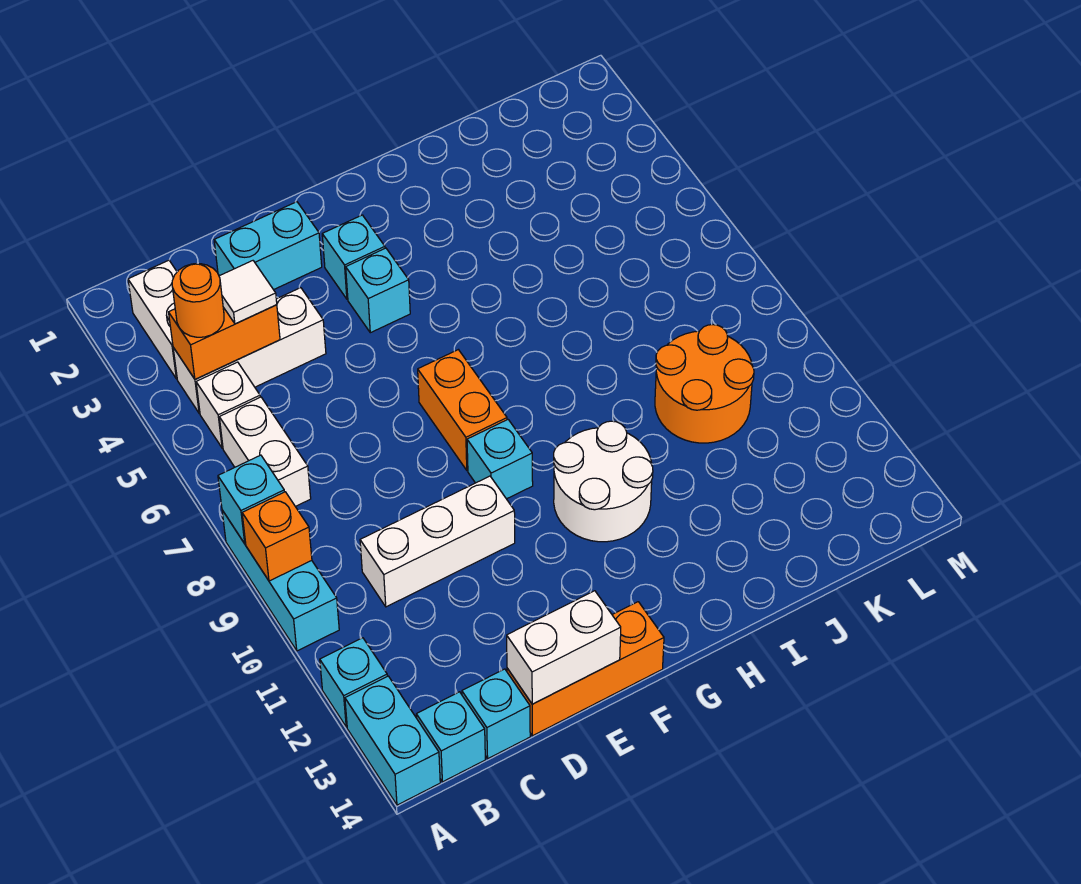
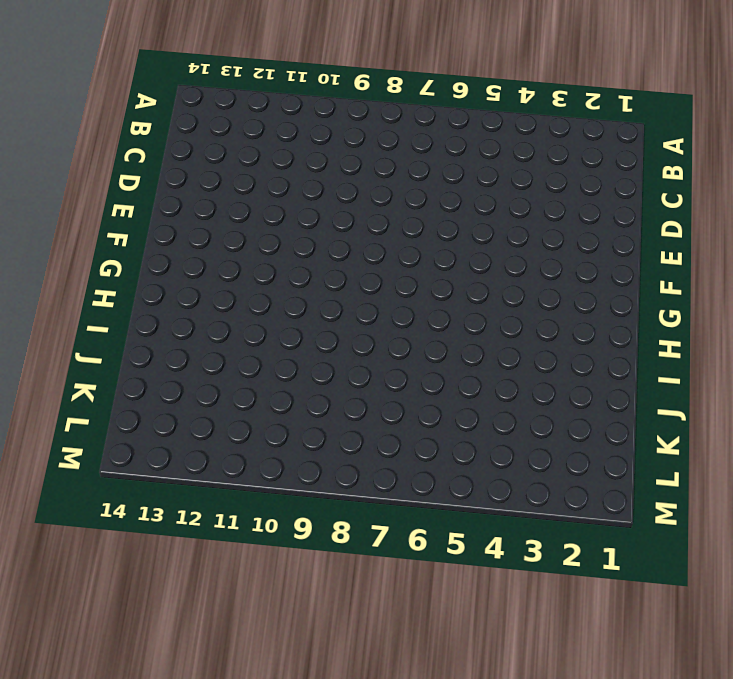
none -> cyan brick A8:A10 level 1
none -> cyan brick A12 level 1
none -> cyan brick A13:A14 level 1

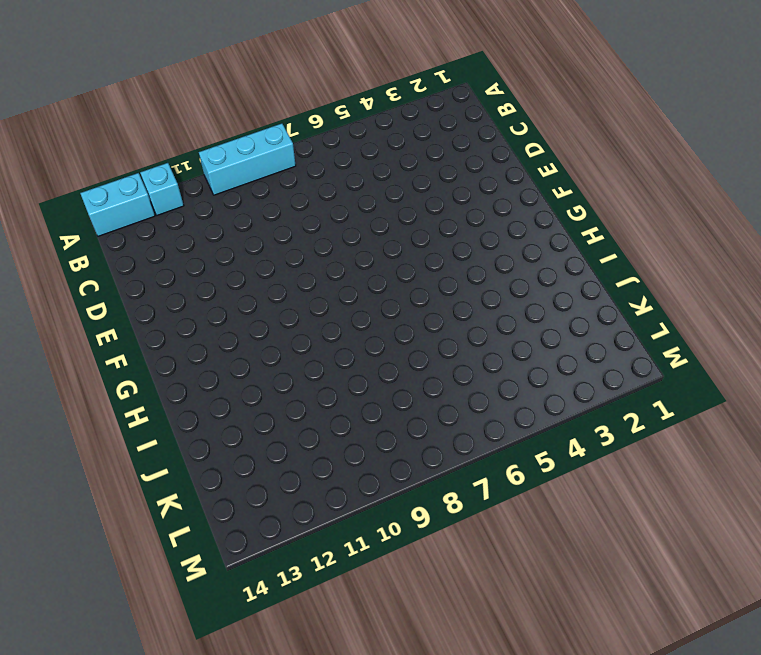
none -> white brick B2:B3 level 1
none -> white brick B4:D4 level 1
none -> white brick B5 level 1

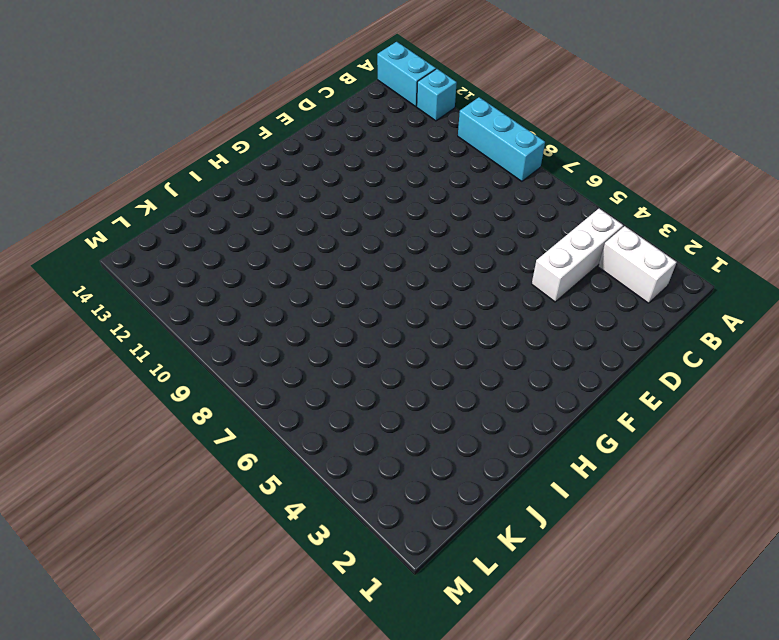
none -> white brick B5 level 1
none -> white brick B6:B7 level 1
none -> cyan brick B14 level 1

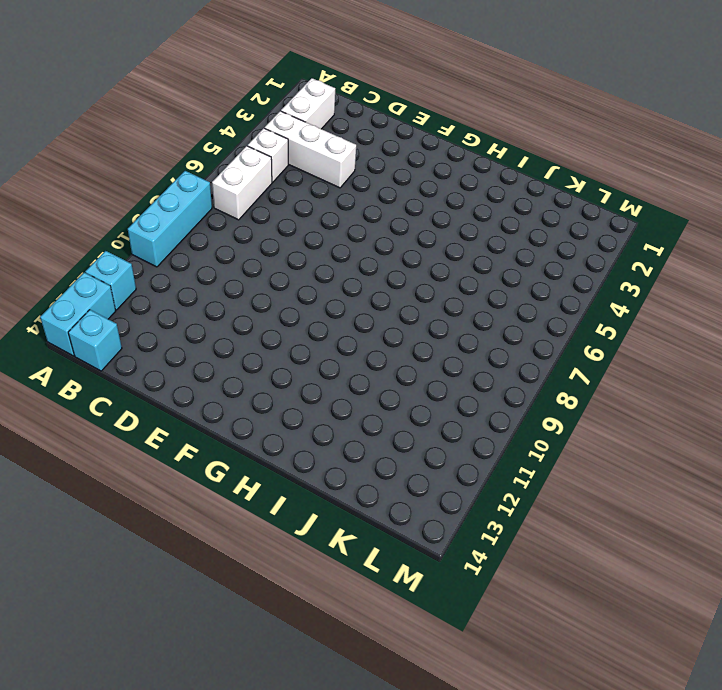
none -> white brick C10:E10 level 1
none -> cyan brick C14 level 1
none -> cyan brick D2:E2 level 1

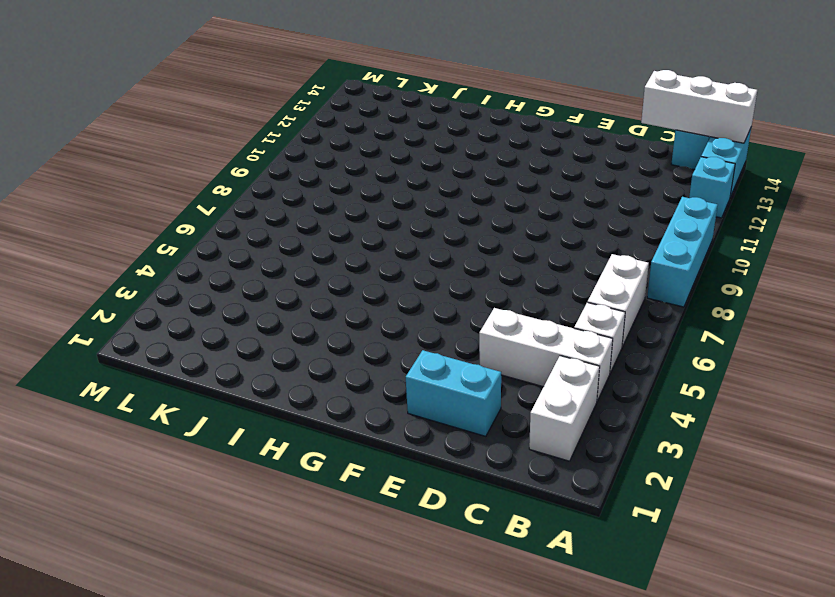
white brick A14:C14 level 2 -> white brick C10:E10 level 1
none -> cyan brick C14 level 1
none -> orange brick D14:F14 level 1
none -> cyan brick F3 level 1

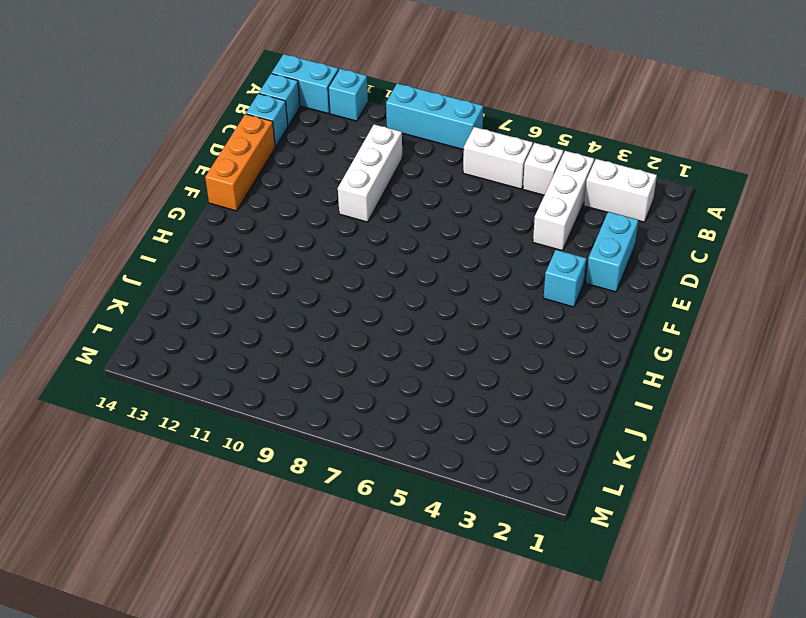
none -> cyan brick F4 level 1
none -> orange brick F7:F8 level 1
none -> cyan brick F9 level 1

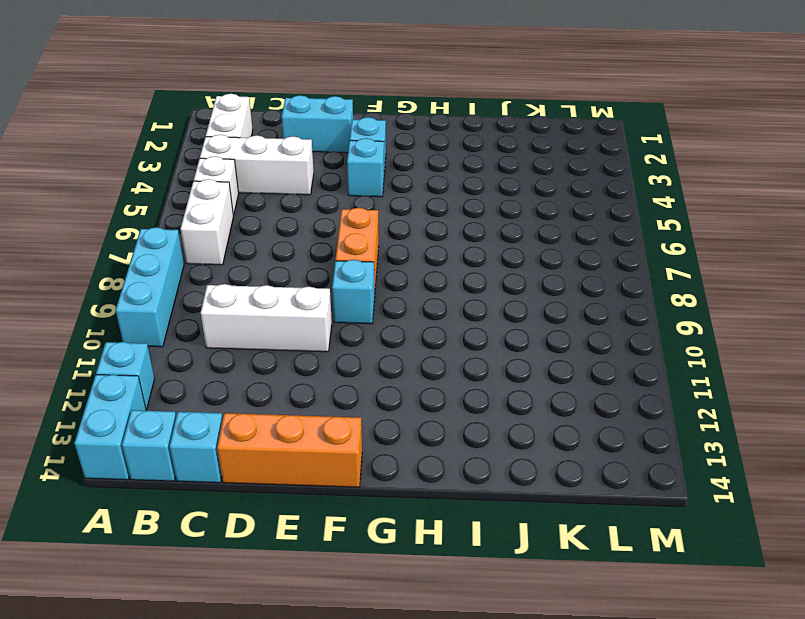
none -> white round brick G10:H11 level 1
none -> orange round brick J9:K10 level 1
none -> cyan brick A8 level 2

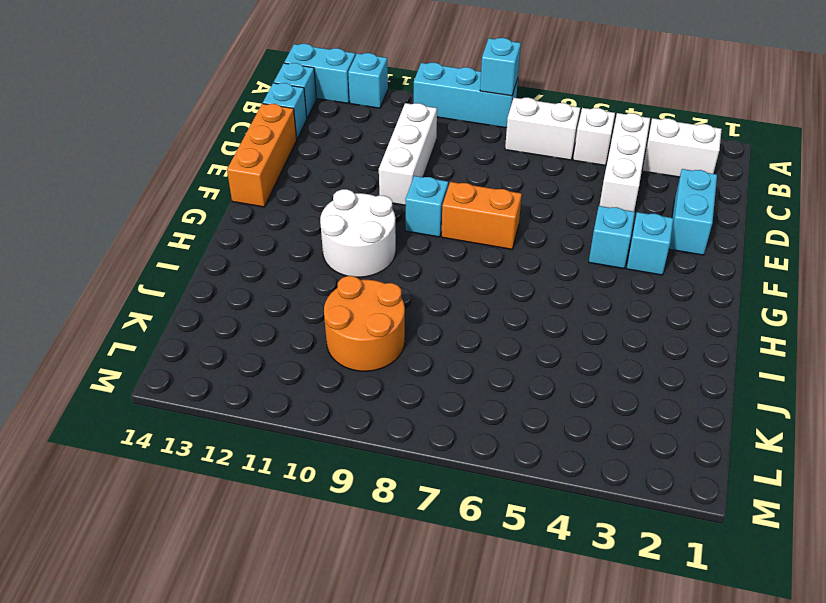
none -> orange brick A9 level 2
none -> orange brick B4:C4 level 2
none -> white brick D14:E14 level 2

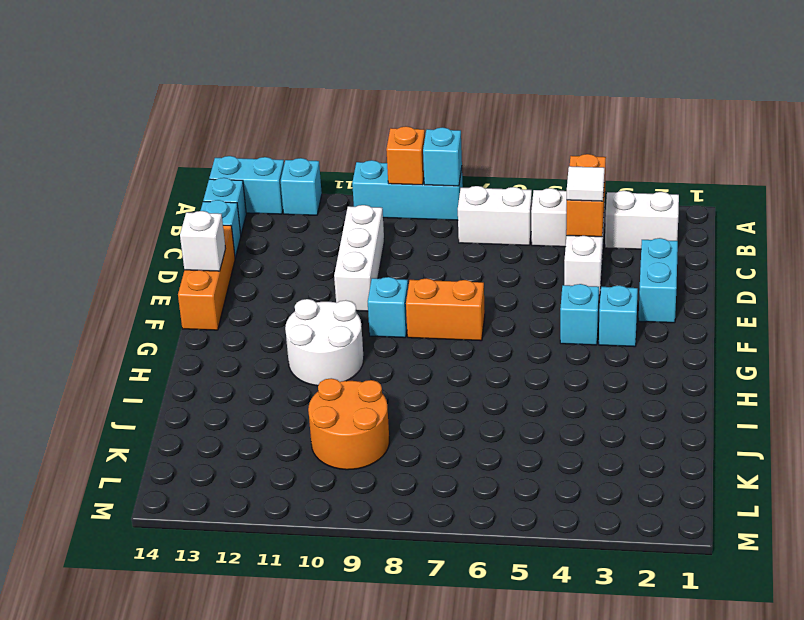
white brick E14 level 2 -> white brick D14:E14 level 2
none -> orange round brick B4 level 3

